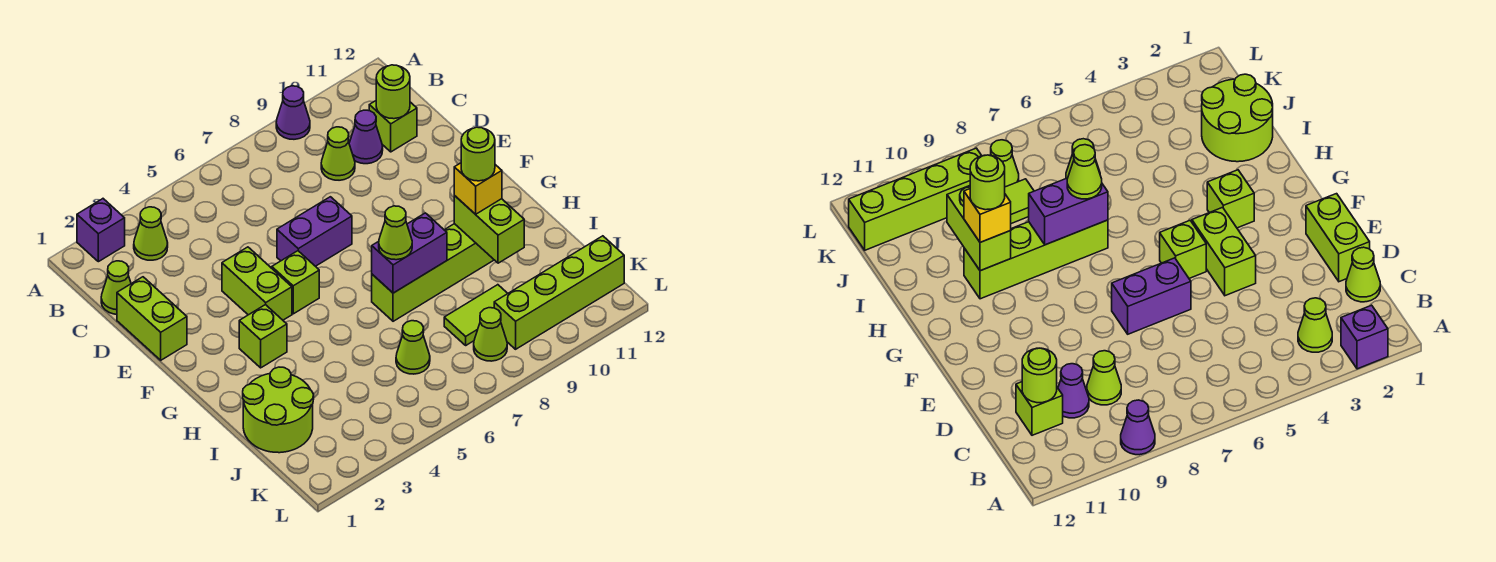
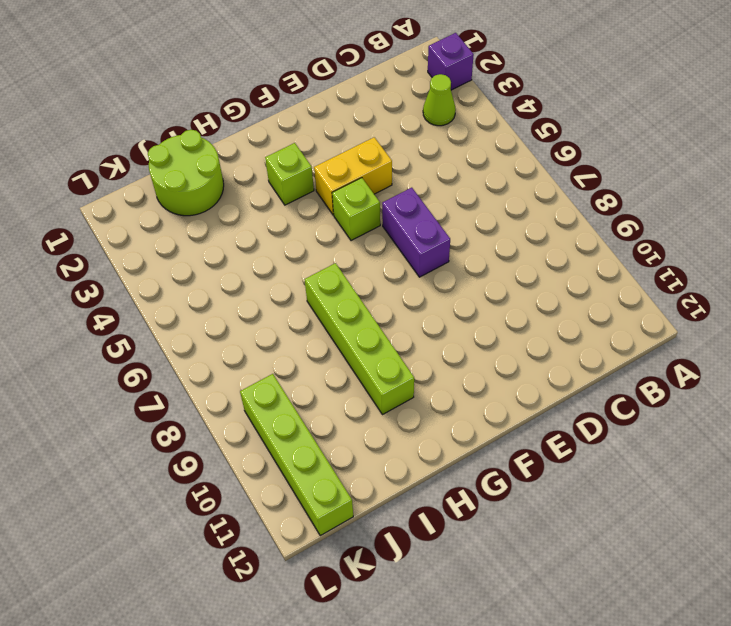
yellow brick E4:F4 level 1 -> lime brick E4:F4 level 1
none -> purple cone A9 level 1
none -> lime cone C1 level 1
none -> lime cone C9 level 1

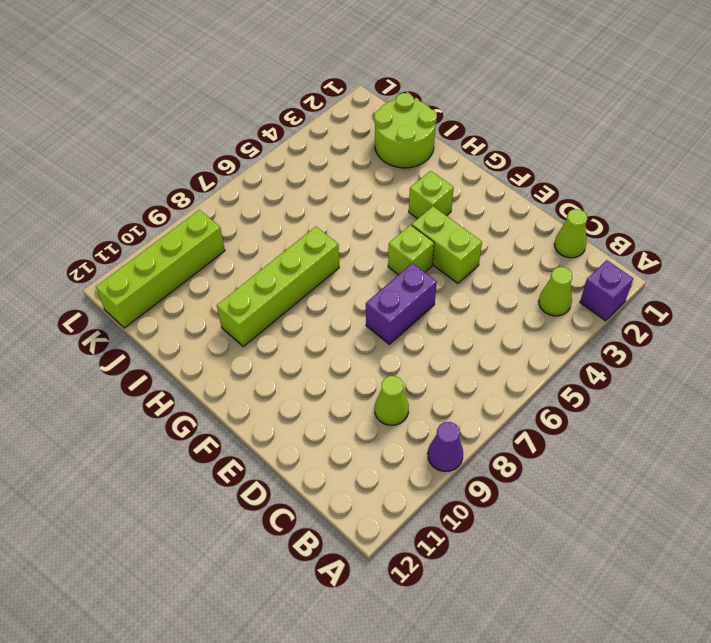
none -> purple cone C10 level 1
none -> lime brick C11 level 1
none -> lime brick D1:E1 level 1

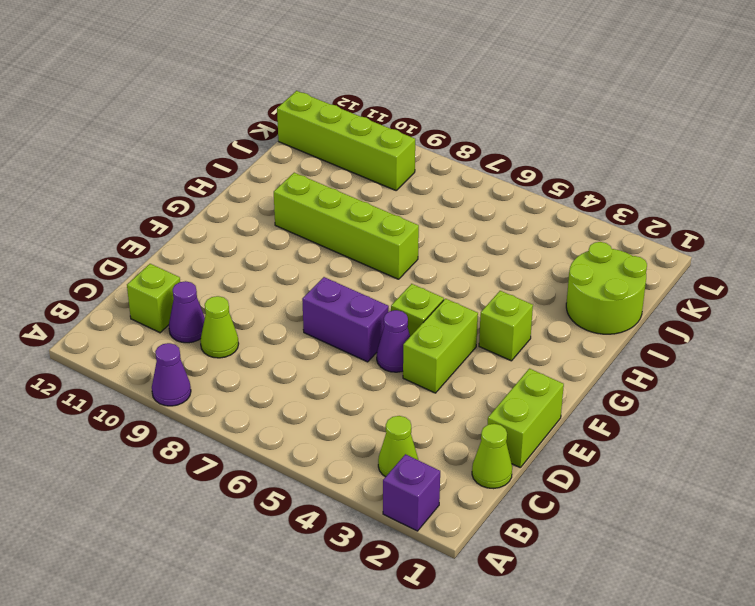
purple cone E5 level 1 -> none
none -> lime cone J6 level 1
none -> lime tile J8:J9 level 1
none -> lime cone K8 level 1

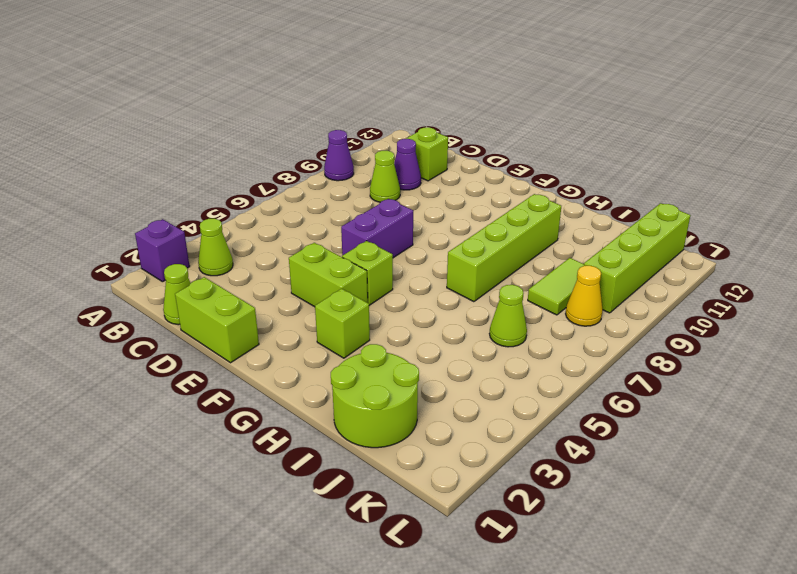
yellow cone K8 level 1 -> lime cone K8 level 1
none -> lime round brick C11 level 2
none -> purple brick H7:H8 level 2
none -> lime brick H10:I10 level 2

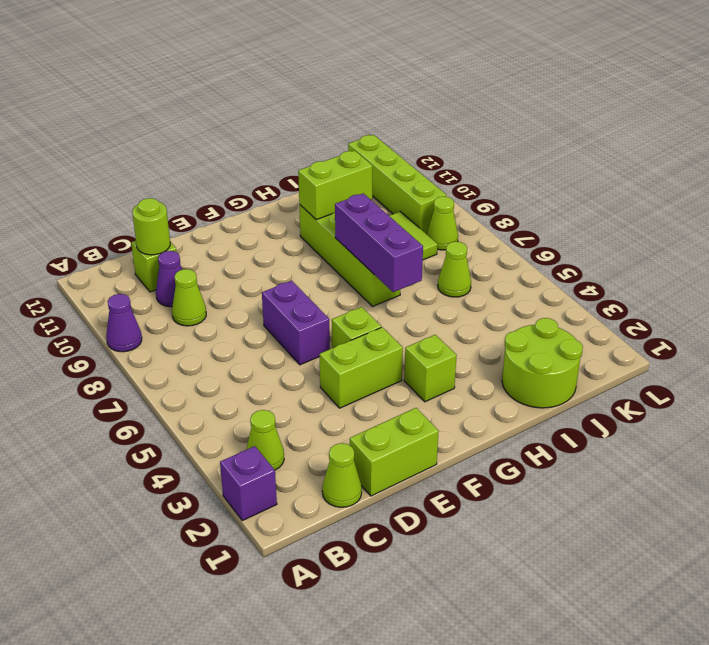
purple brick H6:H8 level 2 -> purple brick H7:H8 level 2
none -> lime cone H7 level 3
none -> yellow brick H10 level 3
none -> lime round brick H10 level 4

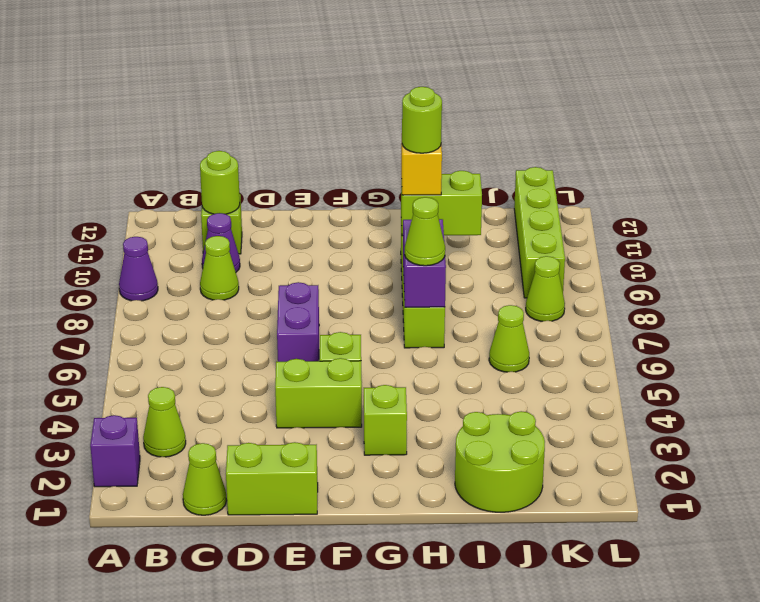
none -> lime tile J8:J9 level 1

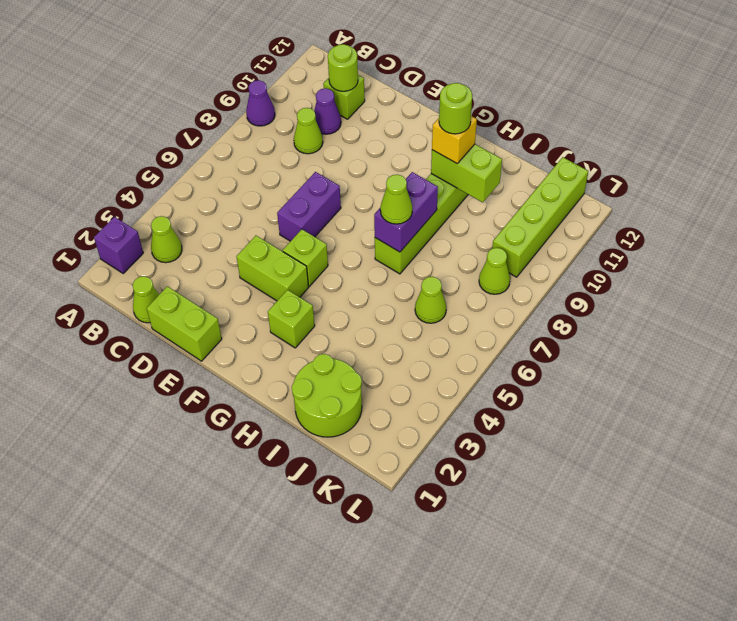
none -> lime tile J8:J9 level 1

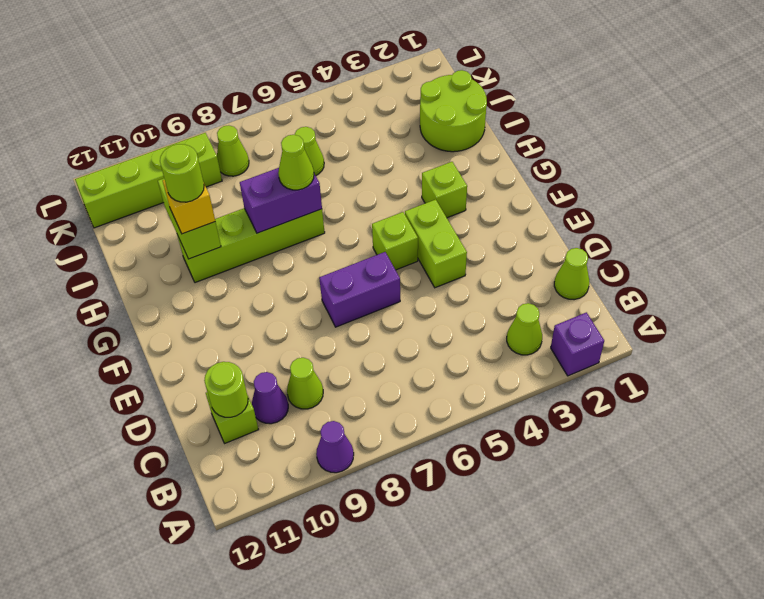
none -> lime brick D1:E1 level 1
none -> lime tile J8:J9 level 1

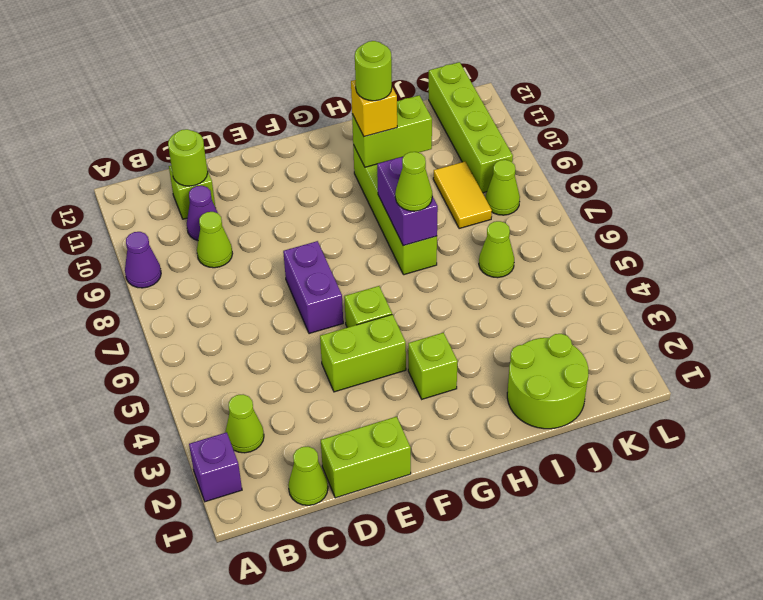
yellow tile J8:J9 level 1 -> lime tile J8:J9 level 1

